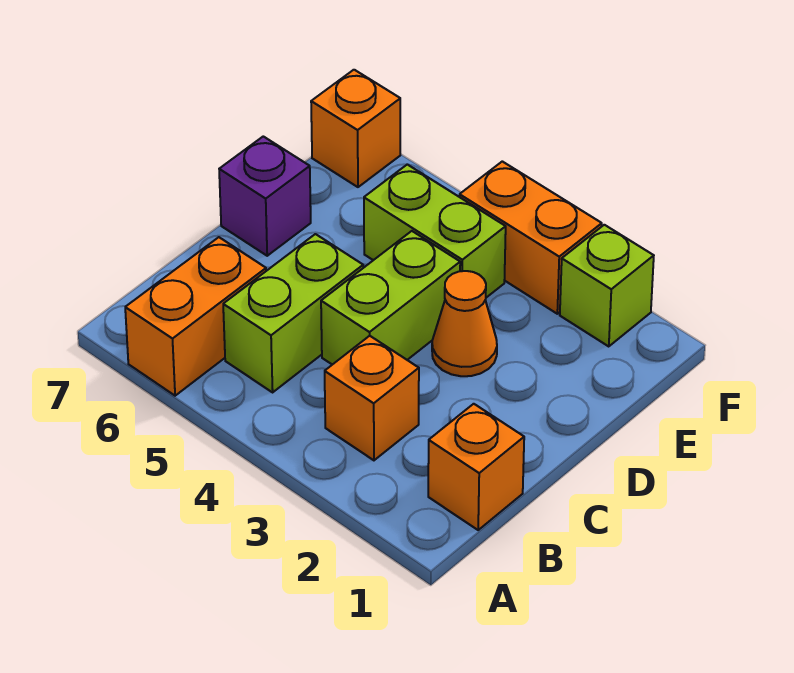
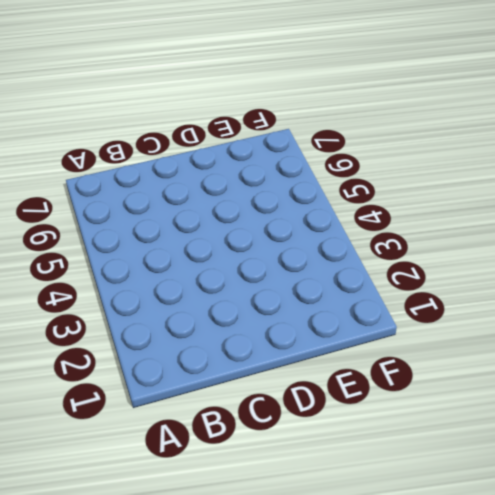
none -> orange brick A6:B6 level 1
none -> orange brick B1 level 1

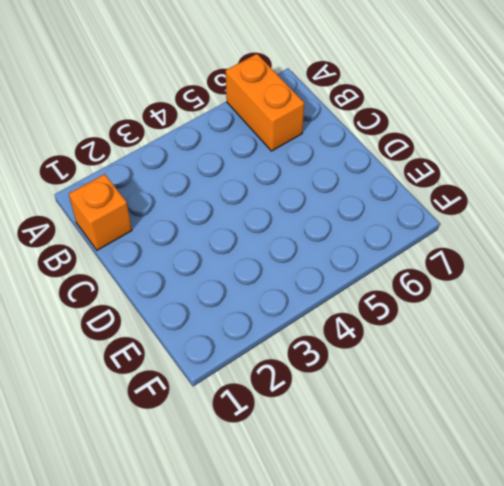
none -> orange brick B3 level 1
none -> lime brick B5:C5 level 1

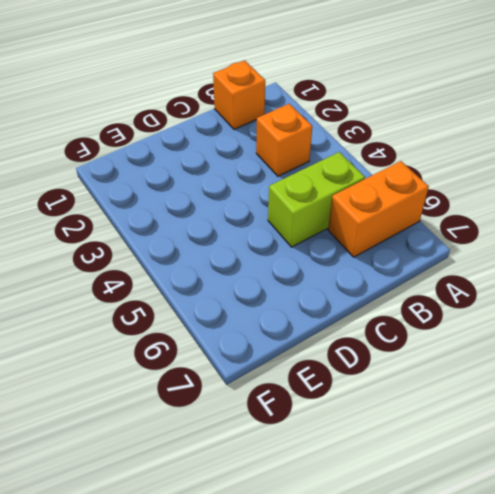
none -> lime brick C4:D4 level 1
none -> orange cone D3 level 1

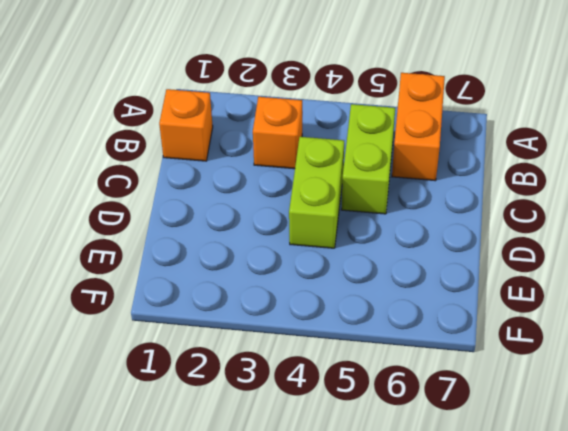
none -> orange cone D3 level 1
none -> purple brick D7 level 1

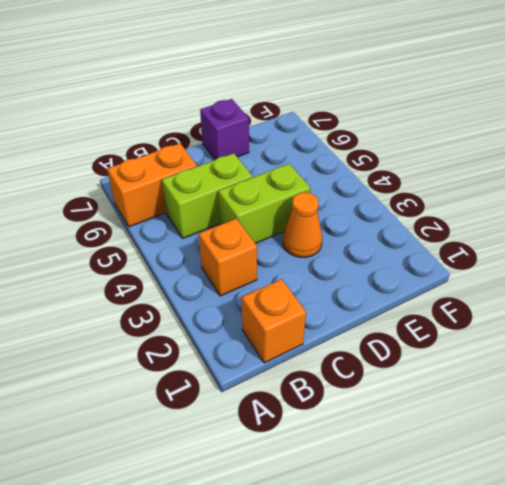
none -> lime brick E4:E5 level 1
none -> lime brick F2 level 1

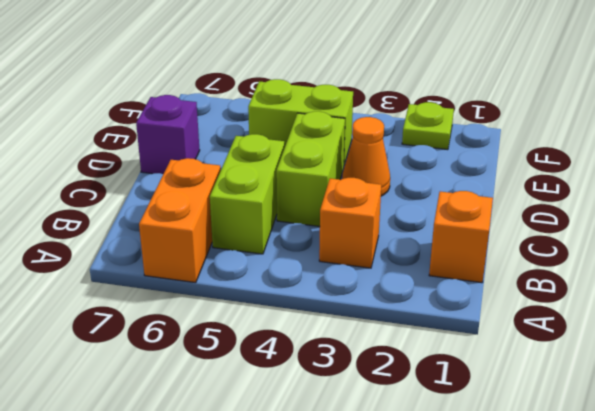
lime plate F2 level 1 -> lime brick F2 level 1
none -> orange brick F3:F4 level 1
none -> orange brick F7 level 1

